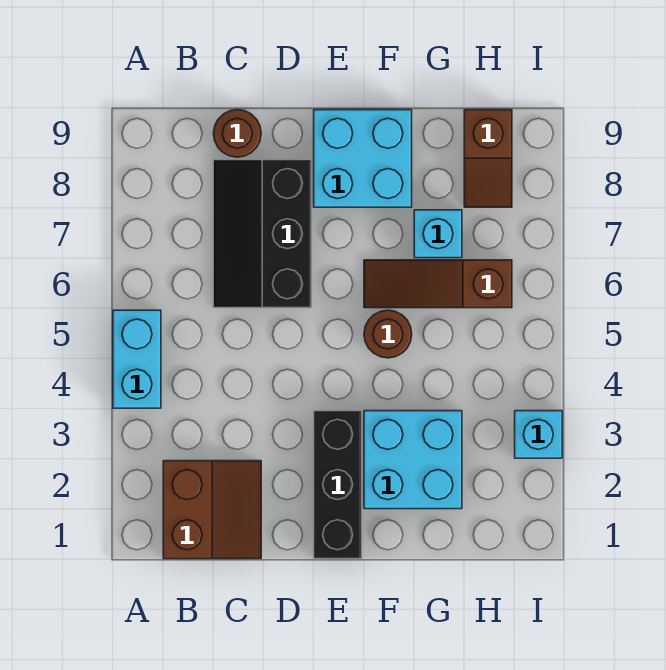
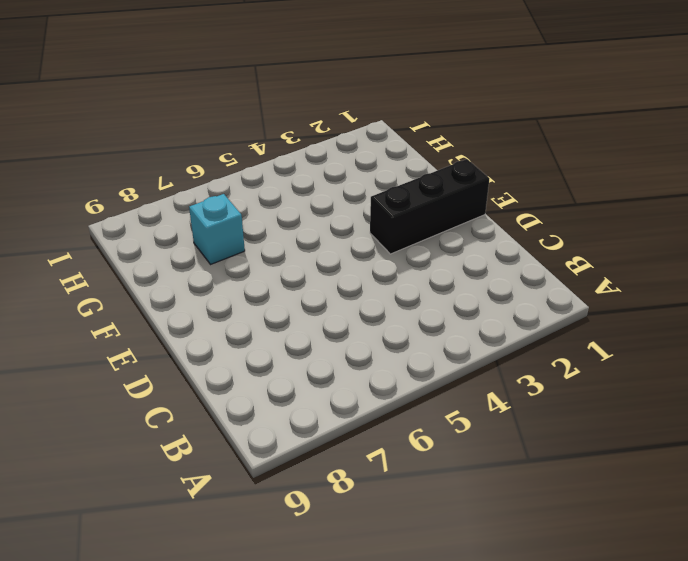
none -> cyan brick A4:A5 level 1
none -> brown slope B1:C2 level 1 top B
none -> black slope C6:D8 level 1 top D

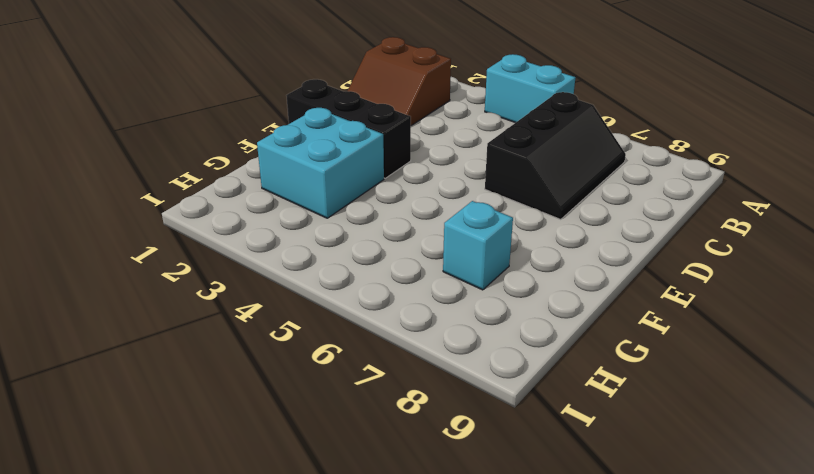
black slope B6:D7 level 1 top 6 -> black slope C6:D8 level 1 top D
none -> brown round brick C9 level 1
none -> cyan brick E8:F9 level 1
none -> brown round brick F5 level 1

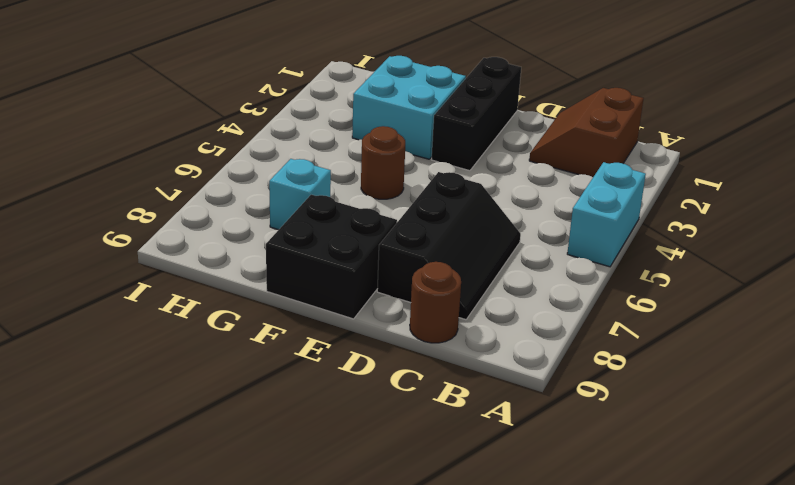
black brick E8:F9 level 1 -> cyan brick E8:F9 level 1
none -> brown slope F6:H6 level 1 top H
none -> brown slope H8:H9 level 1 top 9
none -> cyan brick I3 level 1

